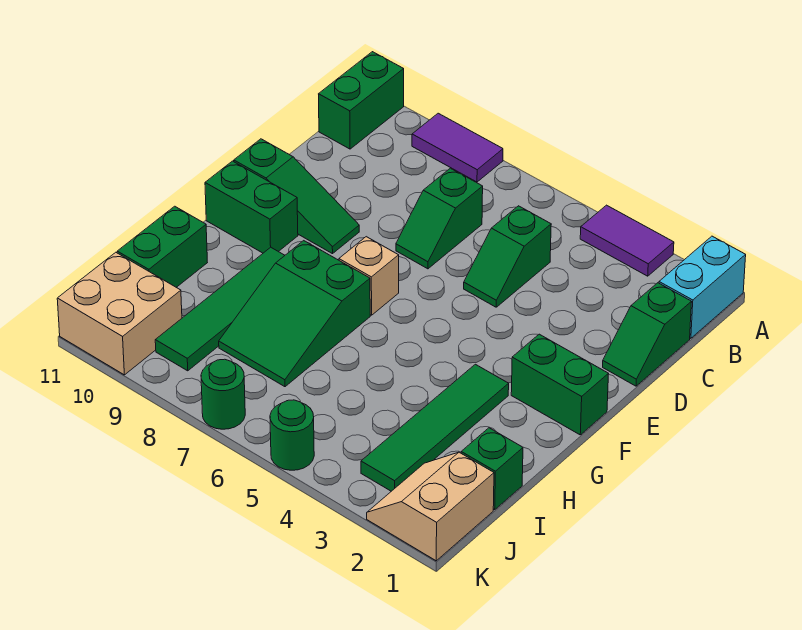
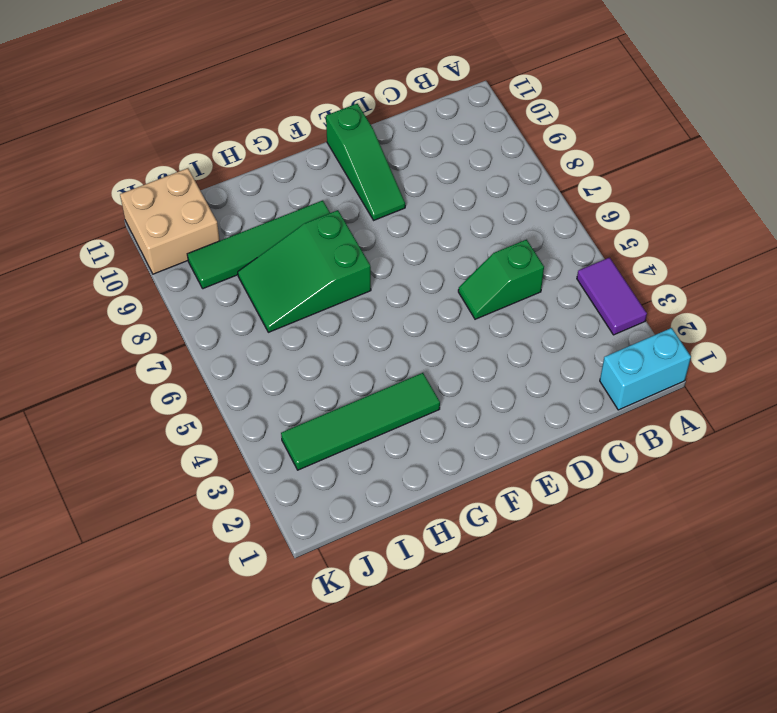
none -> purple tile A8:A9 level 1
none -> green brick A11:B11 level 1
none -> green slope C1:D1 level 1 top C

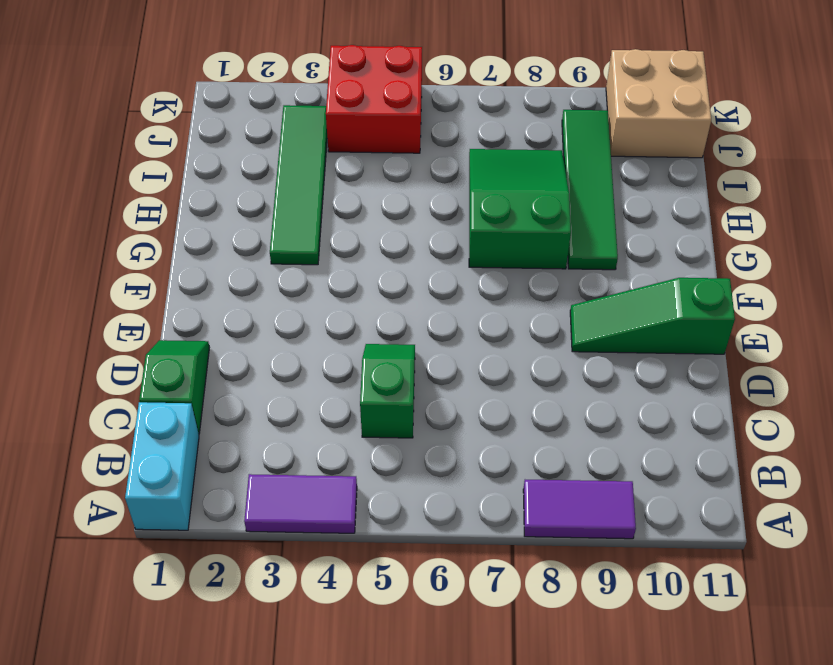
red brick J4:K5 level 1 -> green round brick K5 level 1
none -> green brick A11:B11 level 1
none -> green slope C7:D7 level 1 top C
none -> green brick F1:F2 level 1

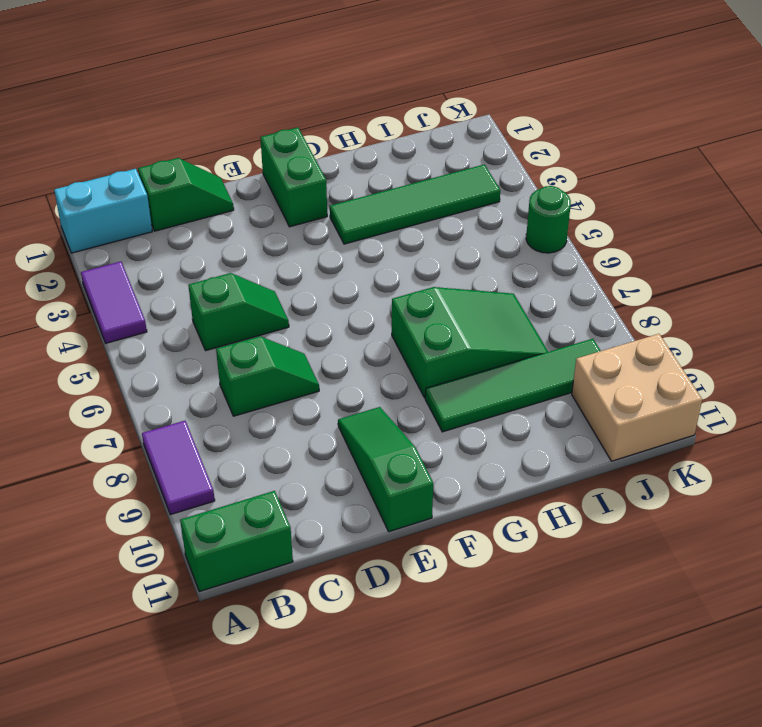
none -> tan brick F7 level 1
none -> green brick F10:F11 level 1
none -> green brick H11:I11 level 1

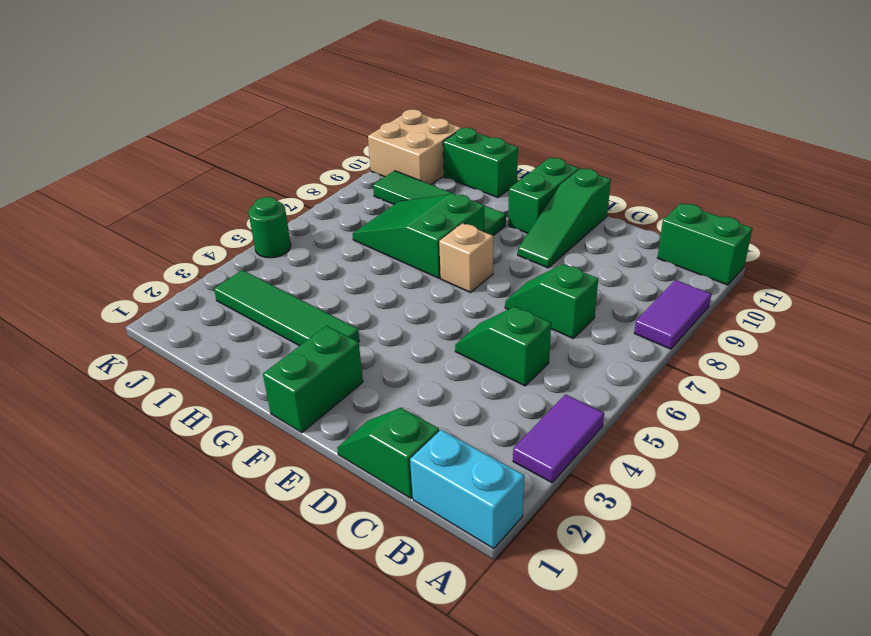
none -> green brick I1 level 1
none -> tan slope J1:K2 level 1 top 1
none -> green round brick K7 level 1

